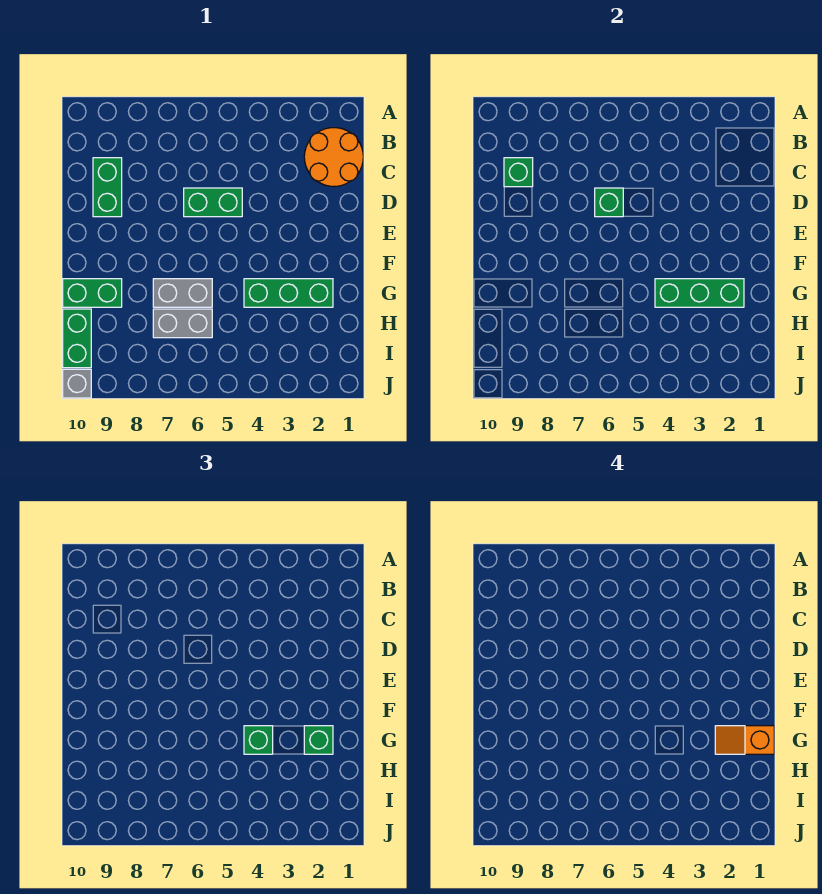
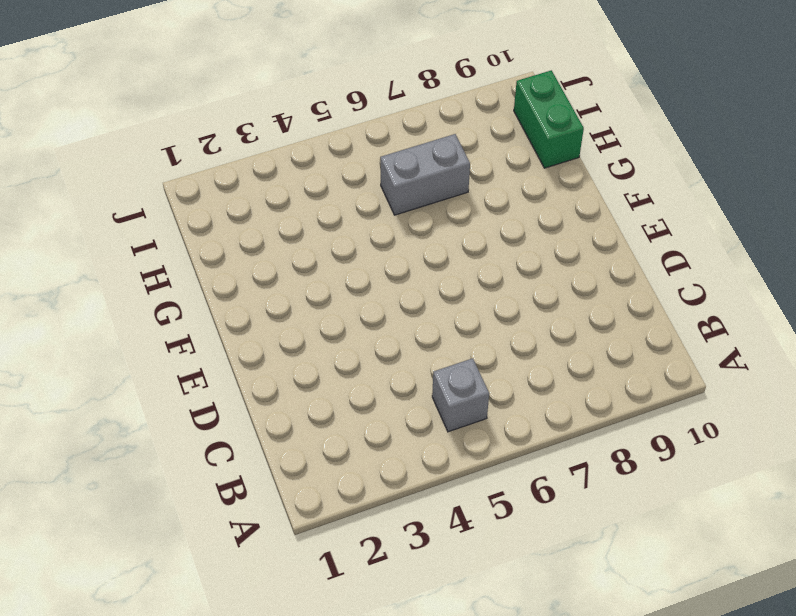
grey brick B5 level 1 -> grey brick J10 level 1
none -> orange round brick B1:C2 level 1
none -> green brick C9:D9 level 1
none -> green brick D5:D6 level 1

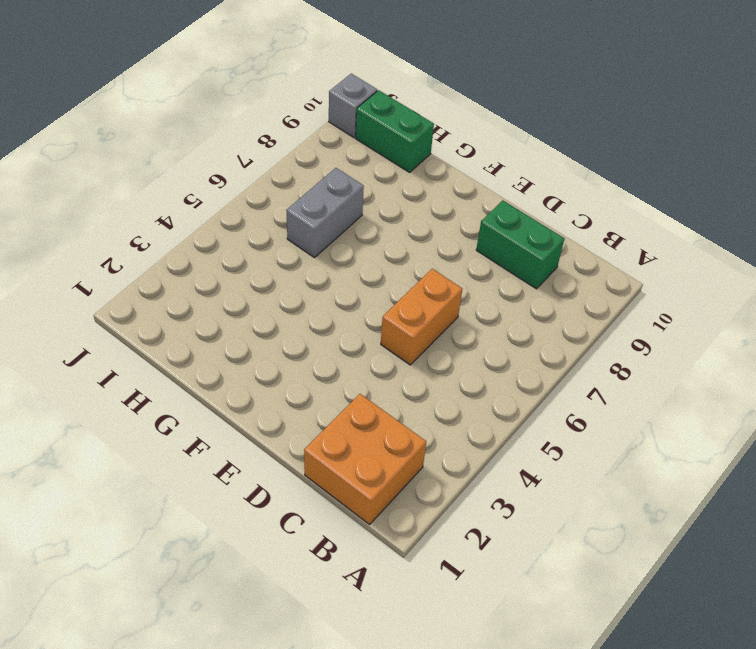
orange brick B1:C2 level 1 -> orange round brick B1:C2 level 1
orange brick D5:D6 level 1 -> green brick D5:D6 level 1
none -> green brick G2:G4 level 1
none -> grey brick G6:G7 level 1
none -> green brick G9:G10 level 1

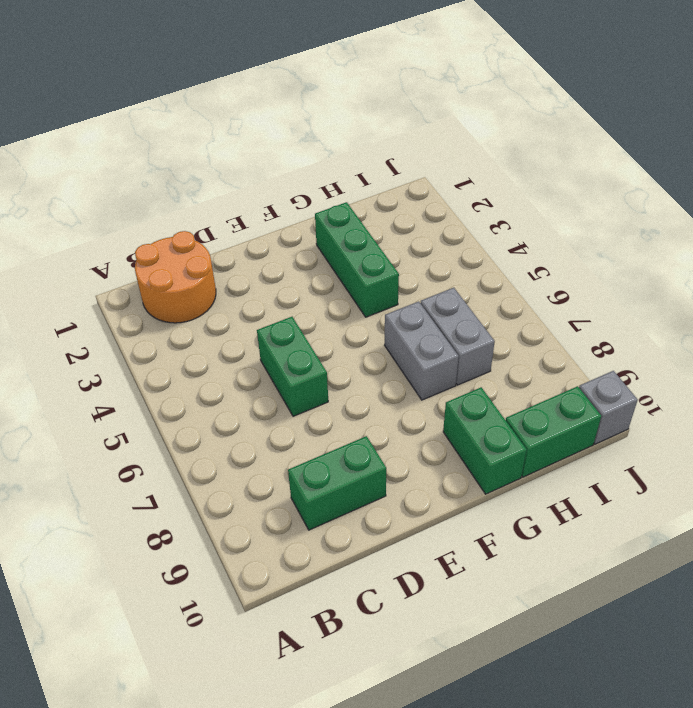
none -> green brick C9 level 2
none -> green brick D6 level 2
none -> green brick G2:G4 level 2

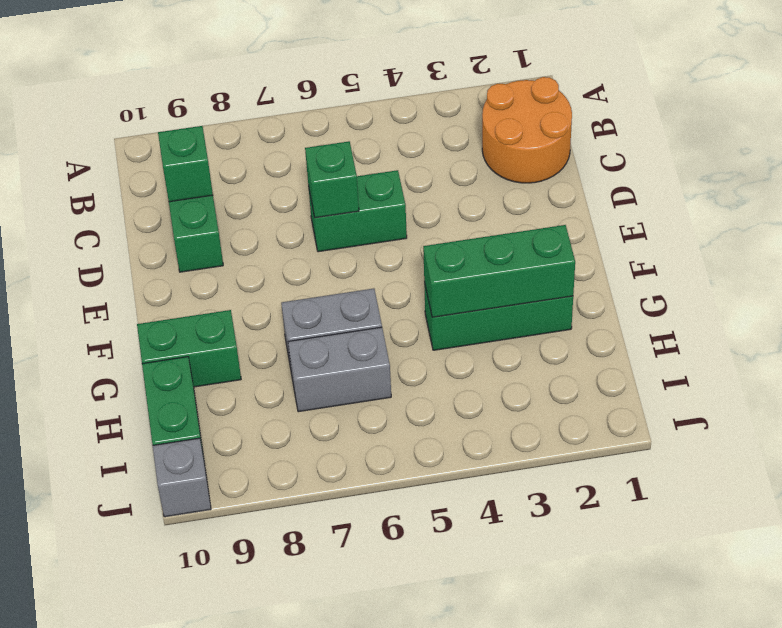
none -> green brick G2 level 3
none -> green brick G4 level 3
none -> orange slope G1:G2 level 4 top 1

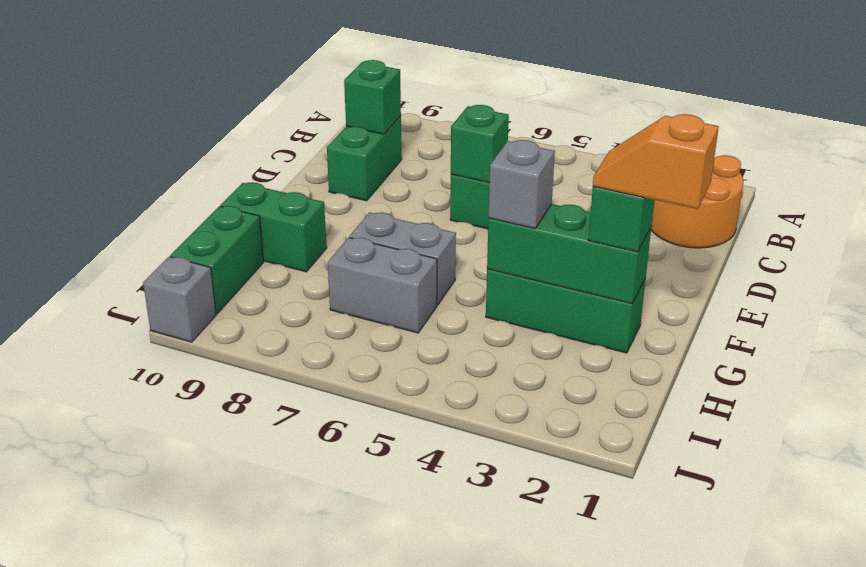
grey brick G4 level 3 -> green brick G4 level 3

